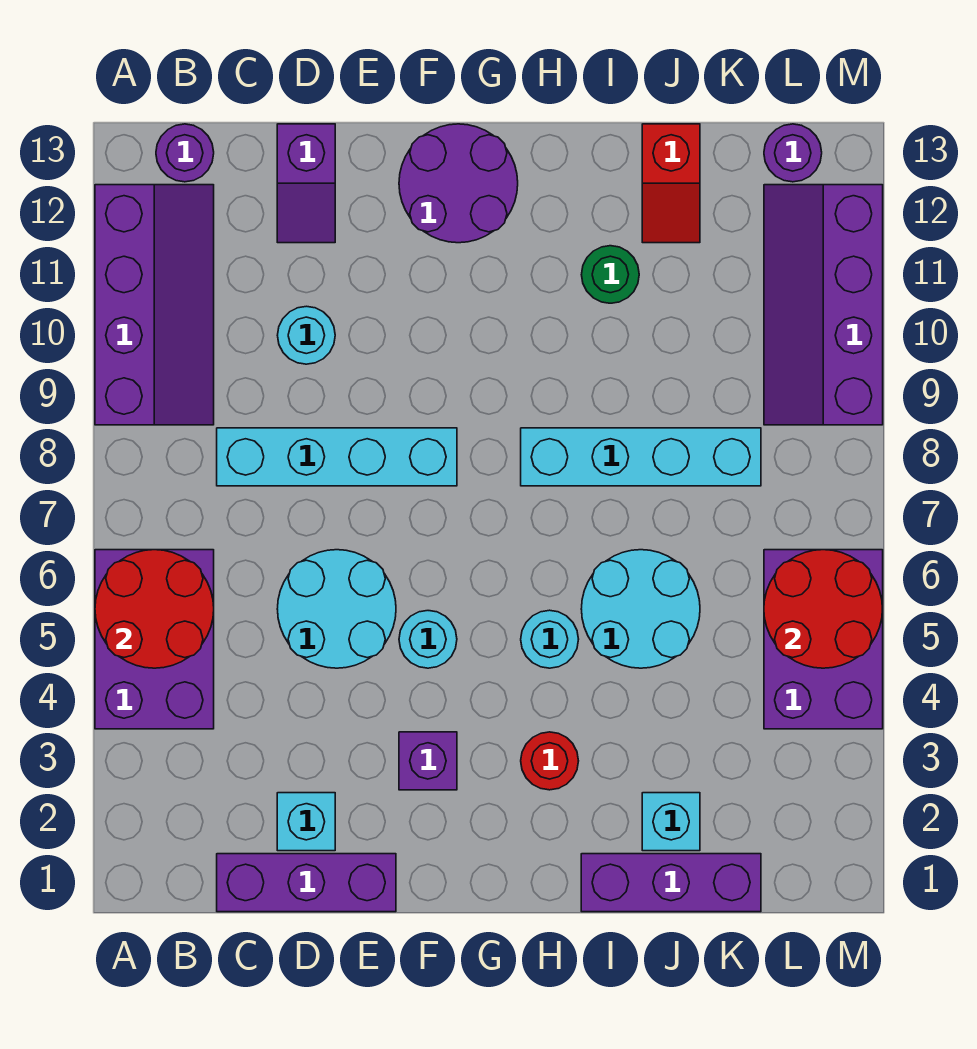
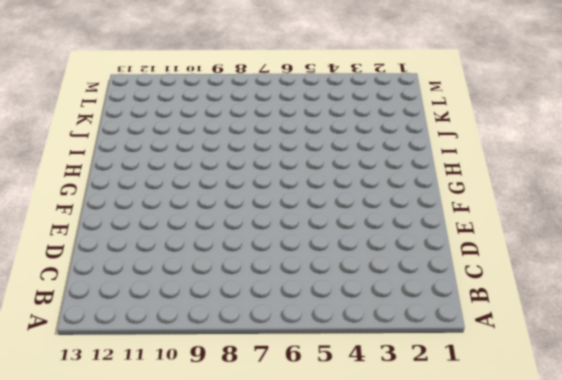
none -> purple brick A4:B6 level 1
none -> purple slope A9:B12 level 1 top A
none -> purple round brick B13 level 1

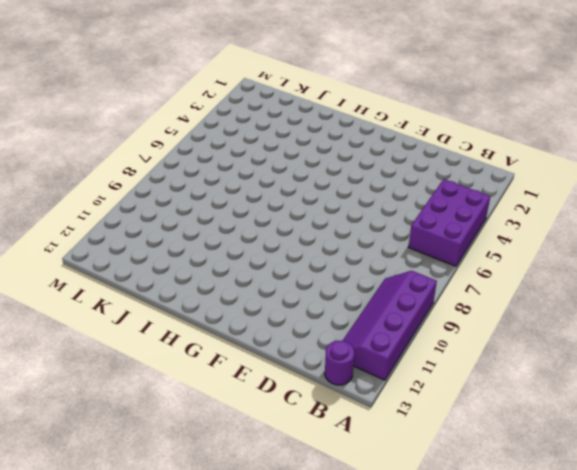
none -> purple brick C1:E1 level 1
none -> cyan brick C8:F8 level 1
none -> cyan brick D2 level 1

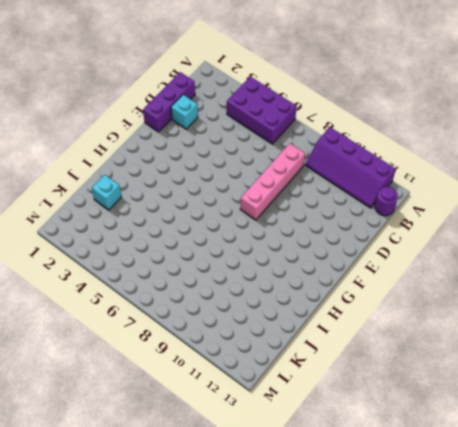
pink brick C8:F8 level 1 -> cyan brick C8:F8 level 1
none -> cyan round brick D5:E6 level 1
none -> cyan round brick D10 level 1
none -> purple slope D12:D13 level 1 top 13

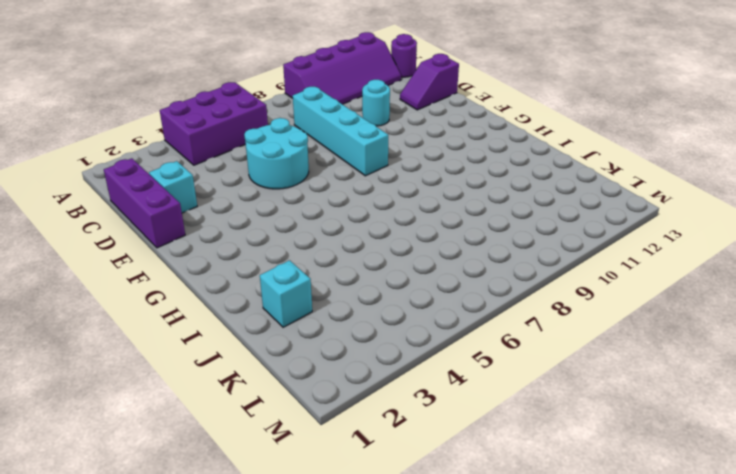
none -> purple brick F3 level 1
none -> cyan round brick F5 level 1
none -> purple round brick F12:G13 level 1

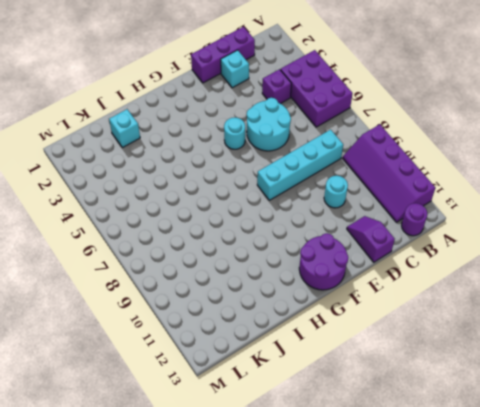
purple brick C4 level 1 -> purple brick F3 level 1
none -> red round brick H3 level 1
none -> cyan round brick H5 level 1
none -> cyan brick H8:K8 level 1

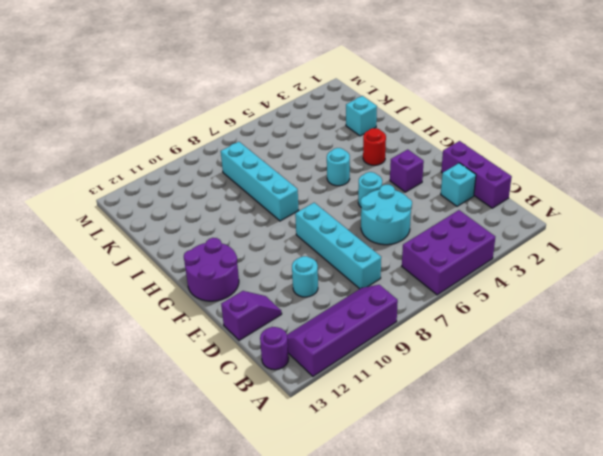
none -> purple brick I1:K1 level 1
none -> cyan round brick I5:J6 level 1
none -> green round brick I11 level 1

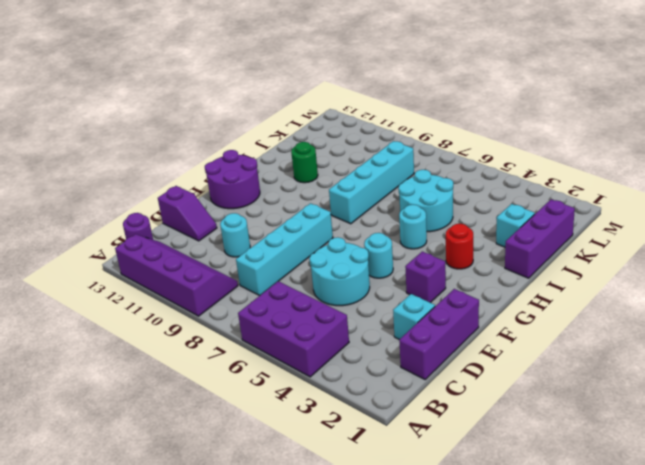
none -> red slope J12:J13 level 1 top 13
none -> purple brick L4:M6 level 1
none -> purple slope L9:M12 level 1 top M

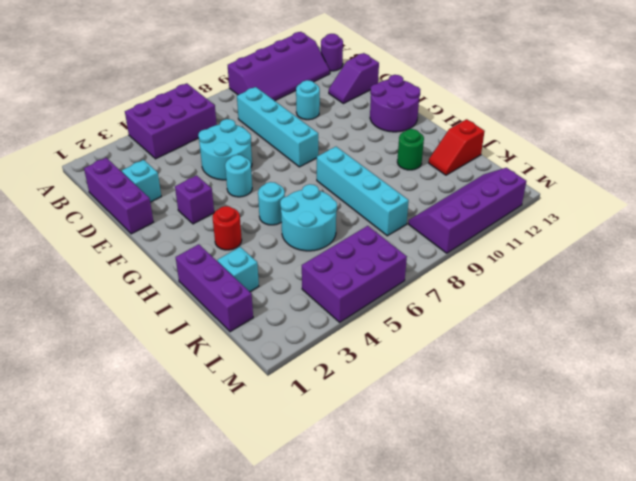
none -> purple round brick L13 level 1
none -> red round brick A5:B6 level 2
none -> red round brick L5:M6 level 2

